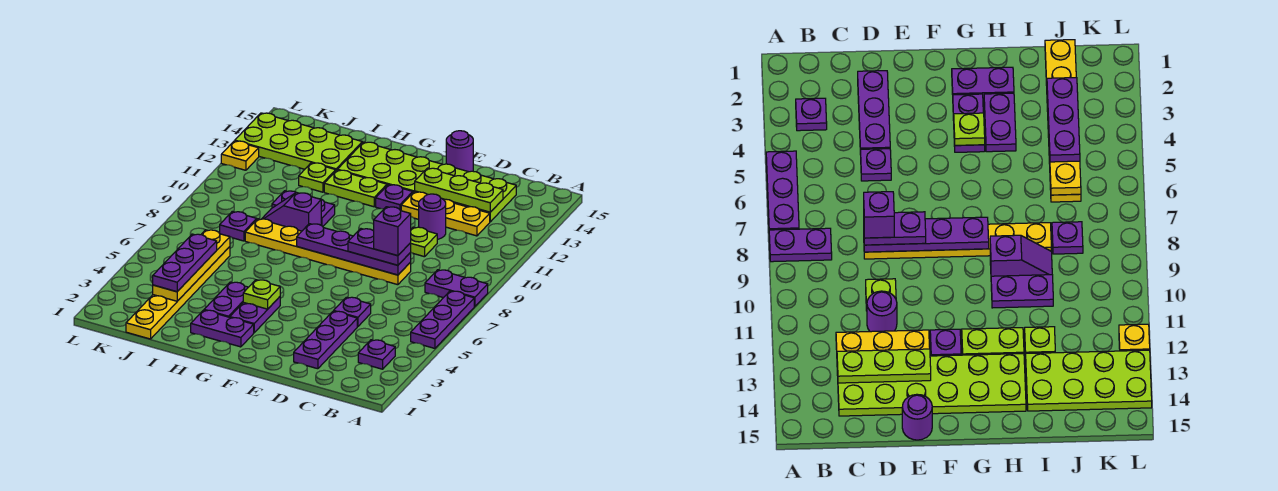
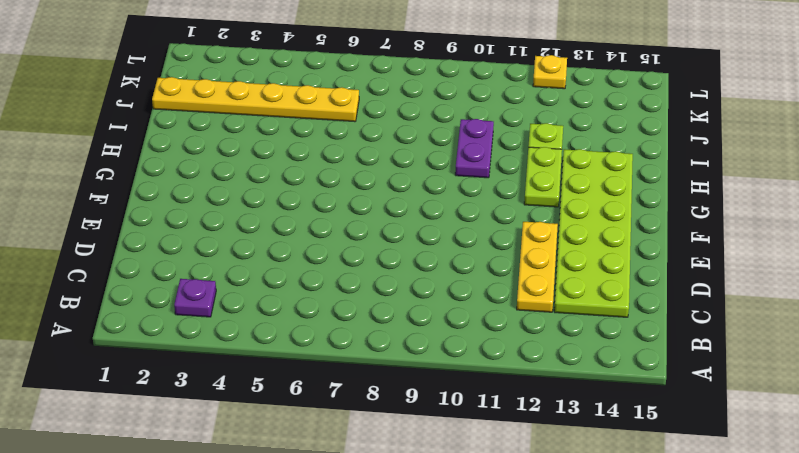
none -> purple plate A5:A7 level 1
none -> purple plate A8:B8 level 1
none -> purple plate D2:D4 level 1
none -> purple plate D5 level 1

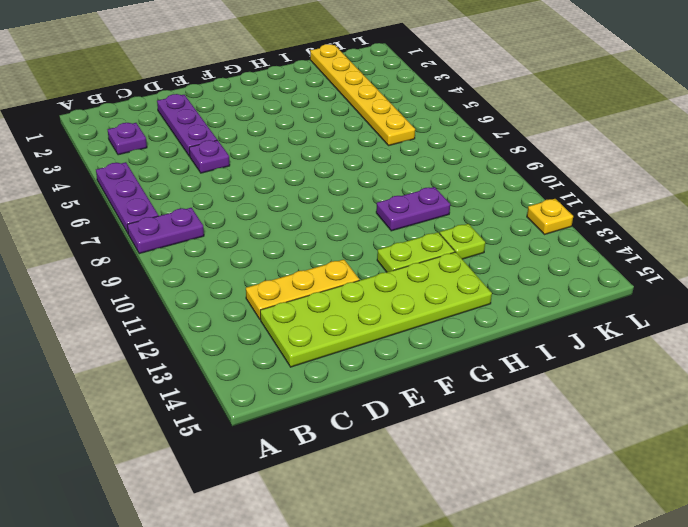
none -> yellow plate D8:I8 level 1
none -> lime plate D10 level 1
none -> purple round brick D11 level 1
none -> purple round brick E15 level 1

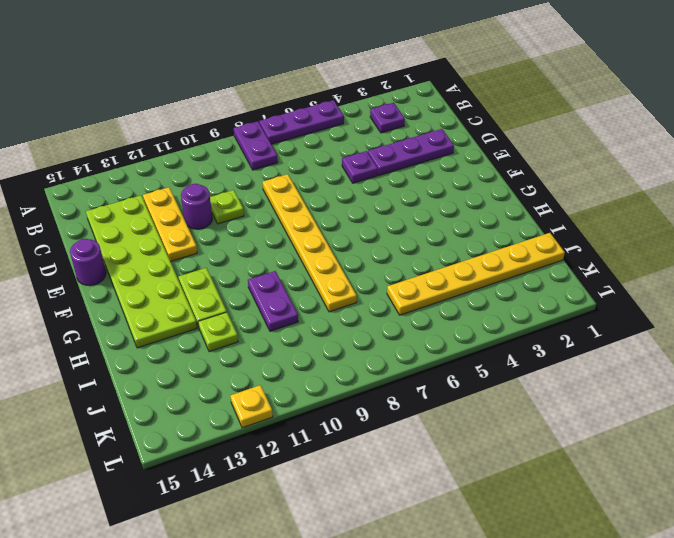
none -> purple plate F12 level 1
none -> purple plate G2:H2 level 1
none -> purple plate G3:G4 level 1
none -> purple plate H3:H4 level 1

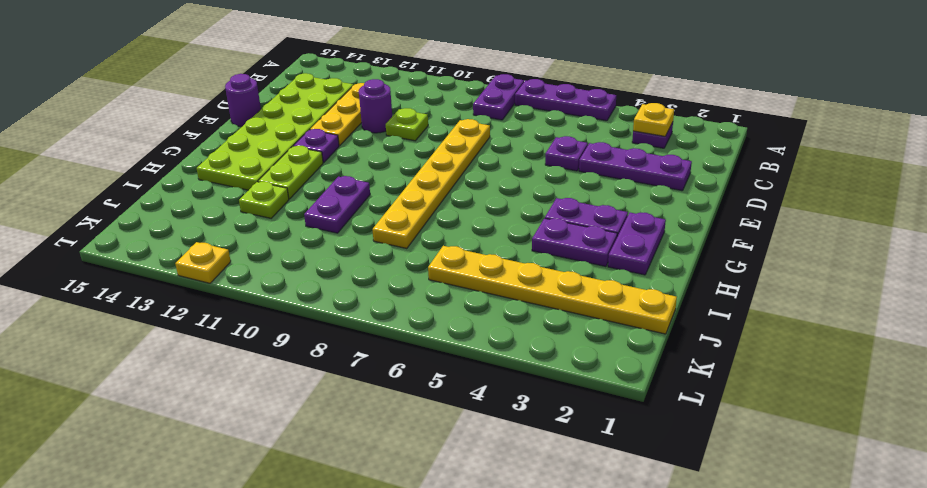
yellow plate B3 level 2 -> none
none -> purple slope H9:I9 level 1 top H
none -> lime plate I13:L14 level 1
none -> purple plate J8 level 1
none -> lime plate C13:E13 level 2

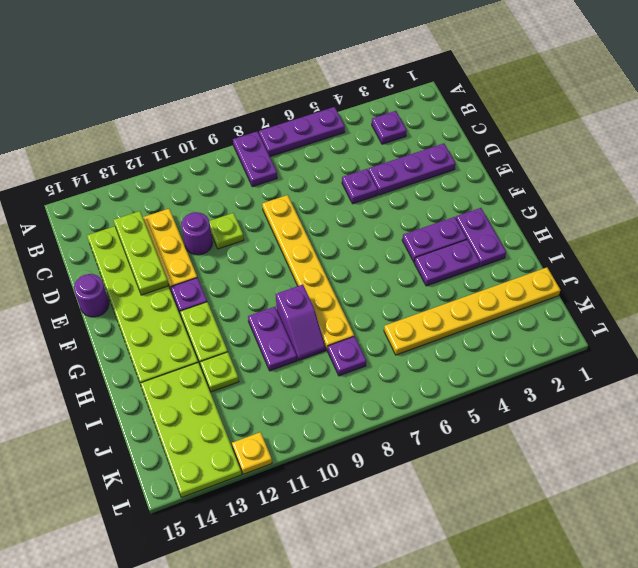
none -> purple plate D8:G8 level 2
none -> lime plate G4 level 2
none -> yellow plate J3:J6 level 2
none -> purple plate D8:E8 level 3

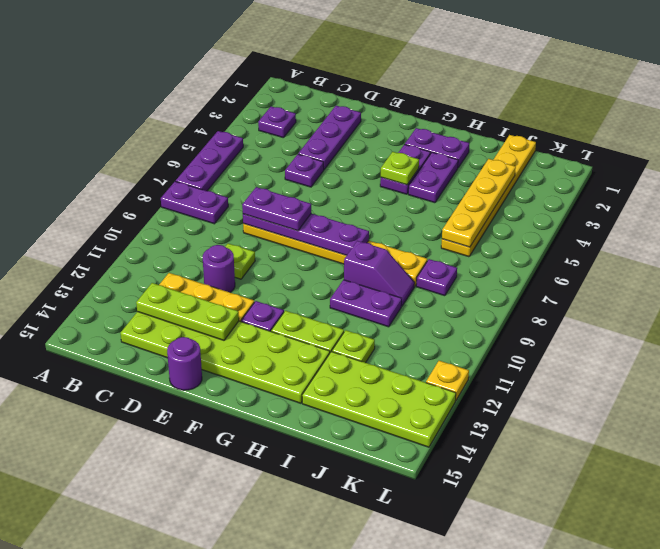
none -> purple plate J3:J5 level 3
none -> purple brick D8 level 4

